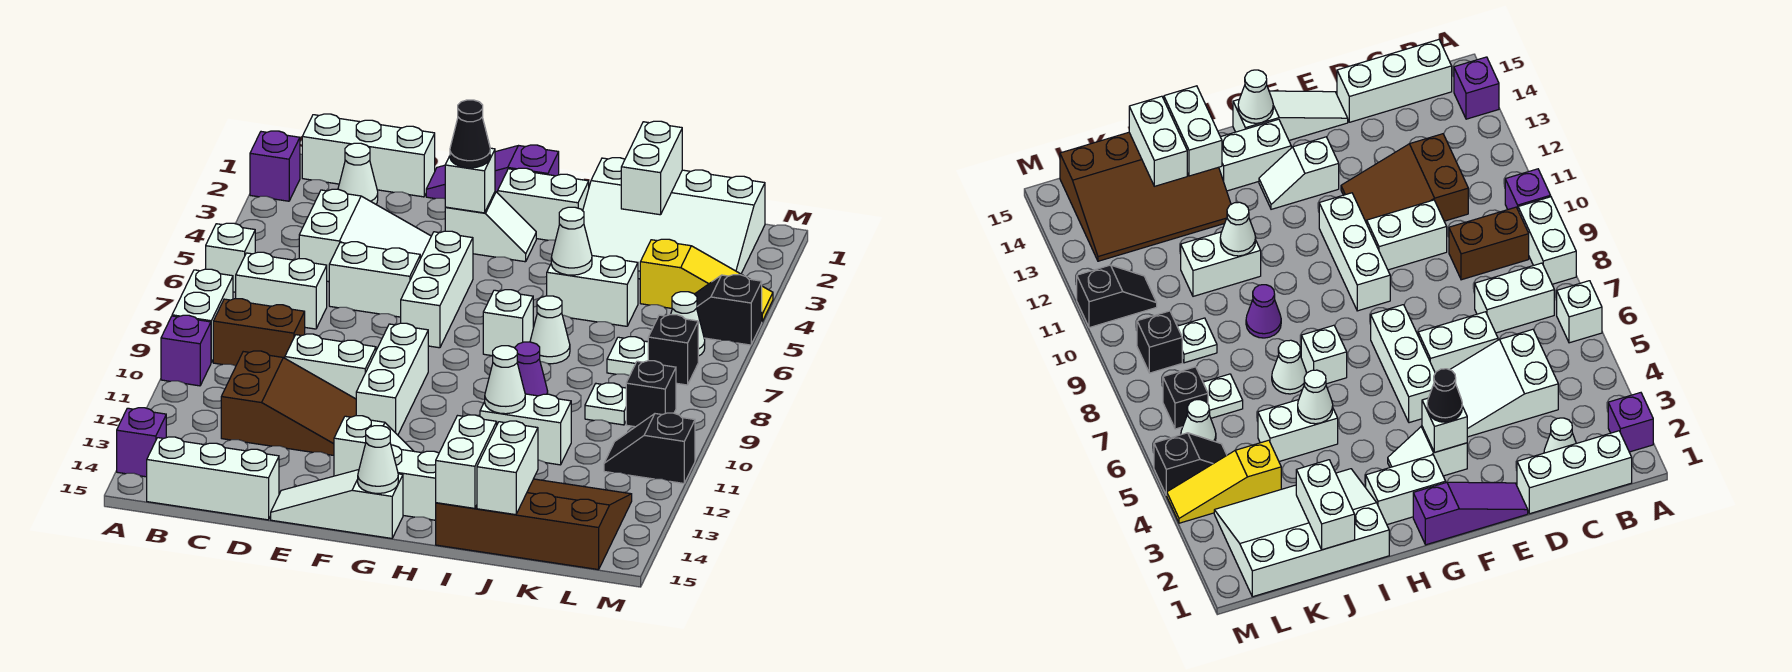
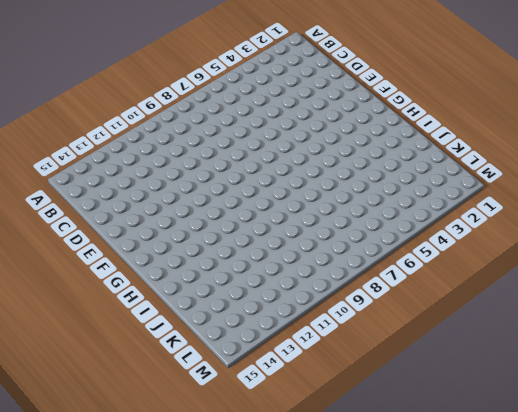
none -> purple brick A2 level 1
none -> white brick A6 level 1
none -> white brick A8:A9 level 1
none -> purple brick A10 level 1

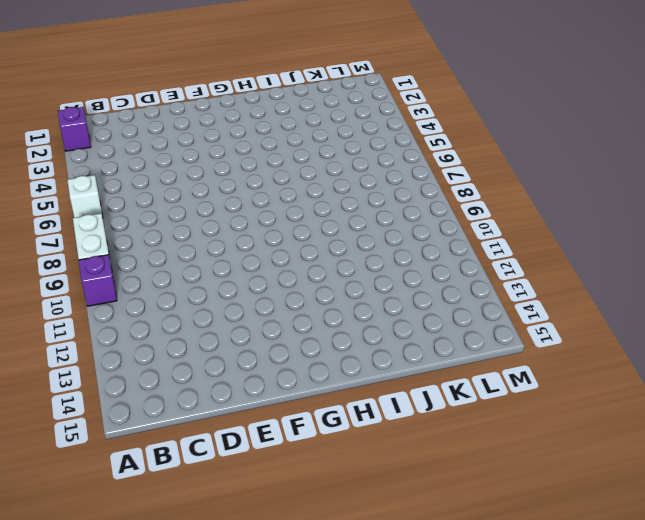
none -> purple brick A14 level 1
none -> white brick B1:D1 level 1
none -> white brick B7:C7 level 1
none -> brown brick B9:C9 level 1

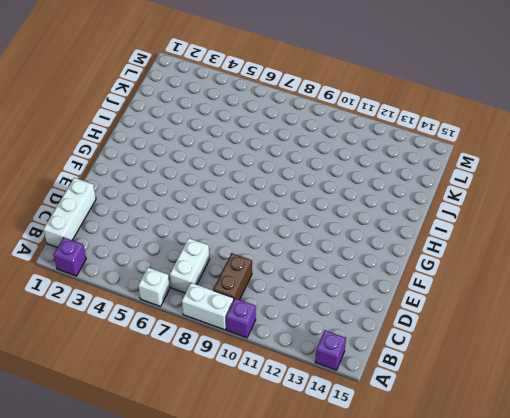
none -> white brick B15:D15 level 1
none -> white cone C2 level 1
none -> white slope C4:E5 level 1 top C
none -> brown slope C11:E12 level 1 top C

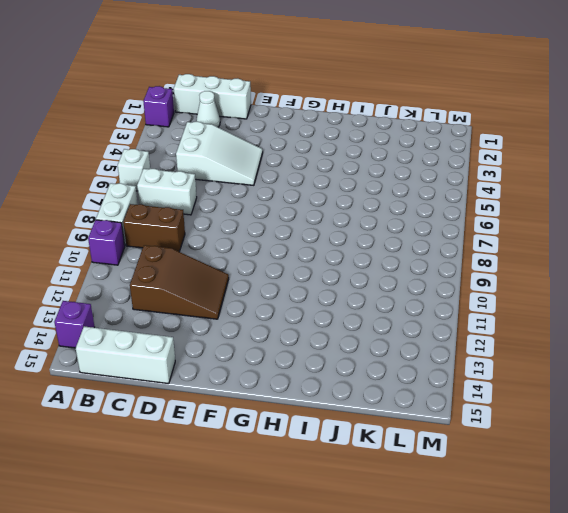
none -> white brick D6:E6 level 1
none -> white brick D10:E10 level 1
none -> purple slope E1:G1 level 1 top G
none -> white slope E15:G15 level 1 top G

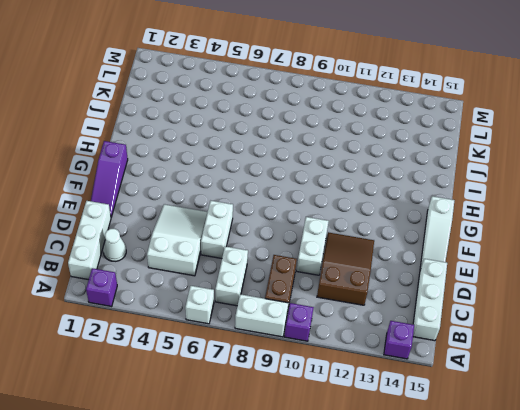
none -> white slope F3:G3 level 1 top F
none -> white brick F5:F7 level 1
none -> white brick F9:F11 level 1
none -> white slope F13:G13 level 1 top F

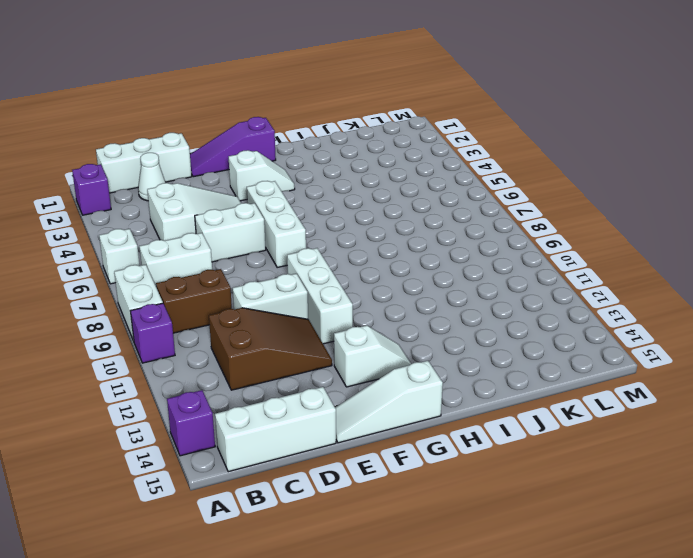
none -> white brick G2:H2 level 1
none -> white brick G14:H14 level 1
none -> white brick H7 level 1
none -> white slope I1:L3 level 1 top 1

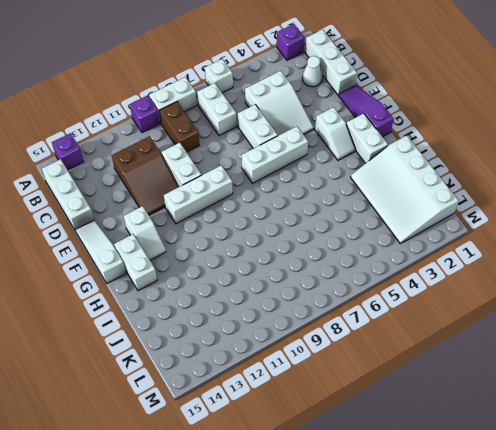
none -> white brick H7 level 1
none -> white brick I5:J5 level 1
none -> white cone I7 level 1
none -> purple cone I9 level 1

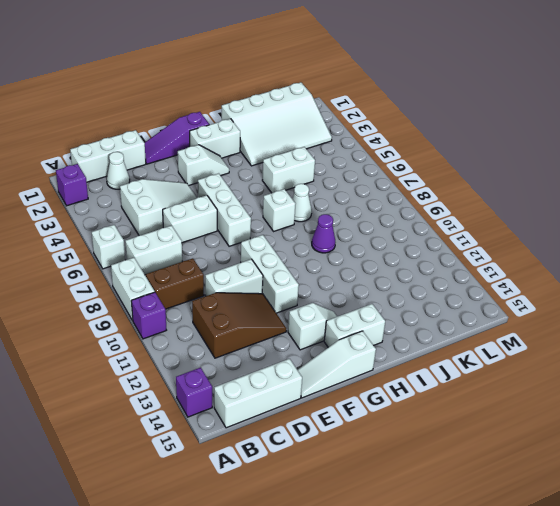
none -> white brick I11:J11 level 1
none -> brown slope I13:L15 level 1 top 15
none -> yellow slope K4:M4 level 1 top K
none -> white plate K7 level 1

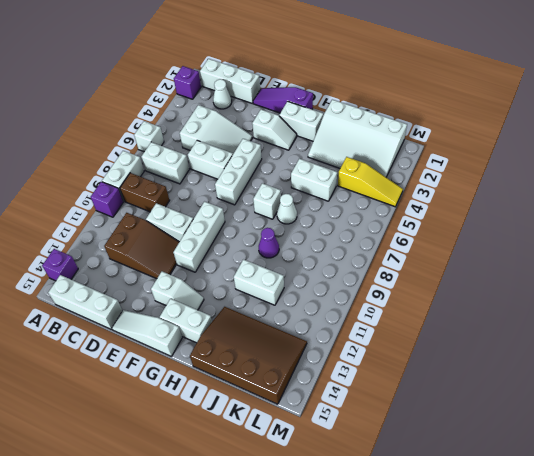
none -> white plate K7 level 1
none -> white plate K9 level 1
none -> black slope L5:M5 level 1 top M
none -> white cone L6 level 1

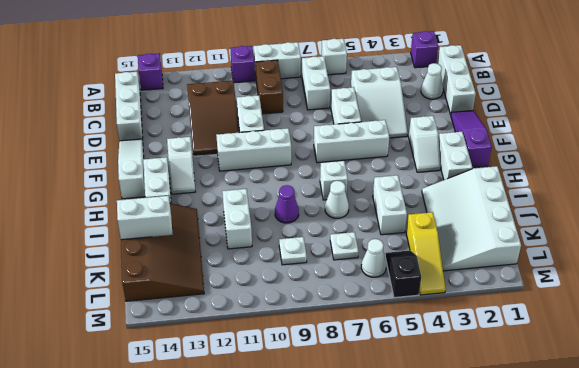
none -> black brick L7 level 1
none -> black brick L9 level 1
none -> black slope L11:M11 level 1 top M
none -> white brick F3 level 2

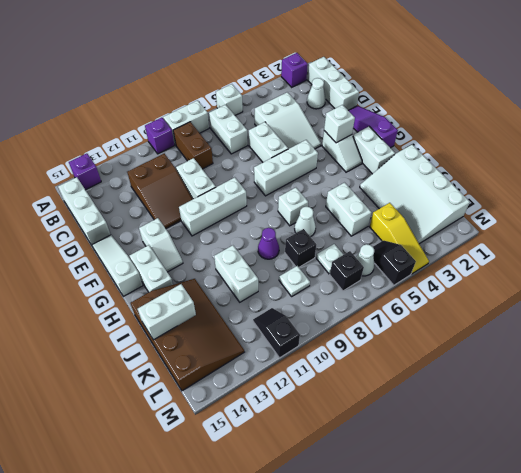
black brick J8 level 1 -> black brick L9 level 1
none -> white cone G15 level 2
none -> white cone I5 level 2
none -> white cone I11 level 2
none -> white brick I14:I15 level 2

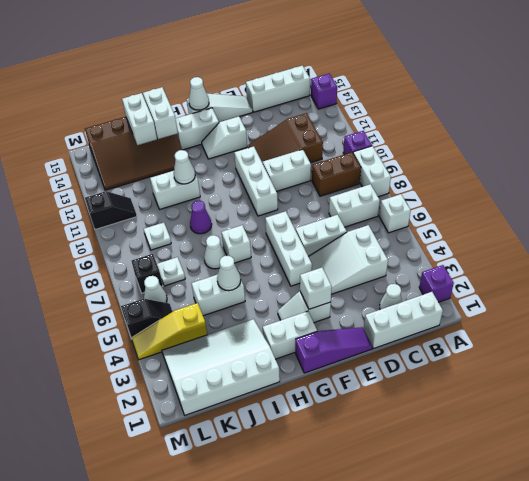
none -> black brick L9 level 1
none -> white brick J1:J2 level 2
none -> black cone F3 level 3

